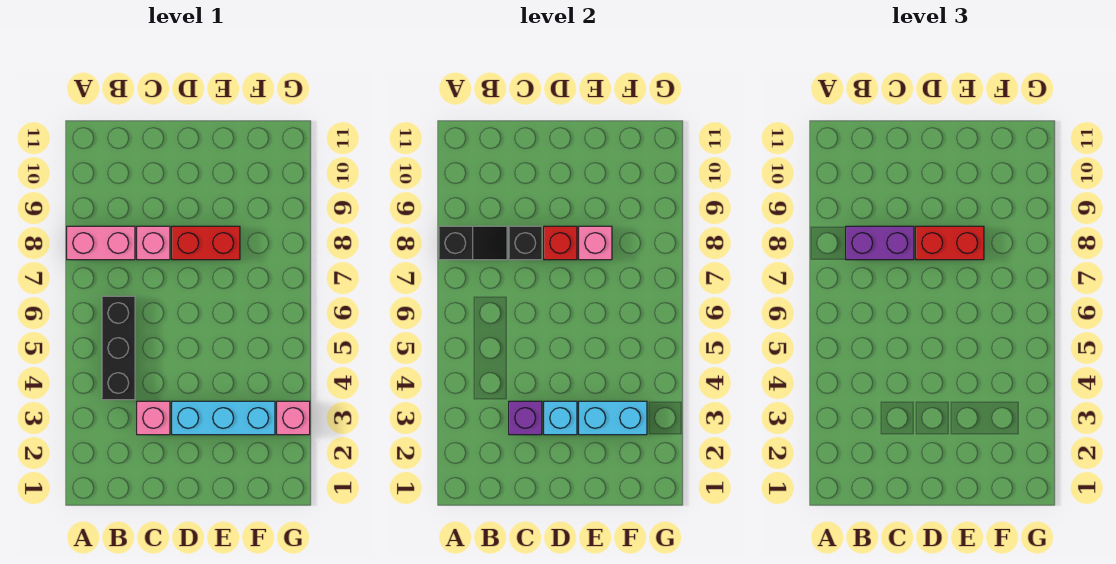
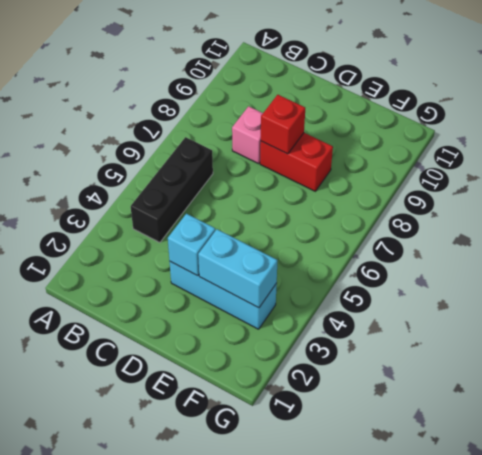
none -> pink brick A8:B8 level 1
none -> pink brick C3 level 1
none -> pink brick G3 level 1

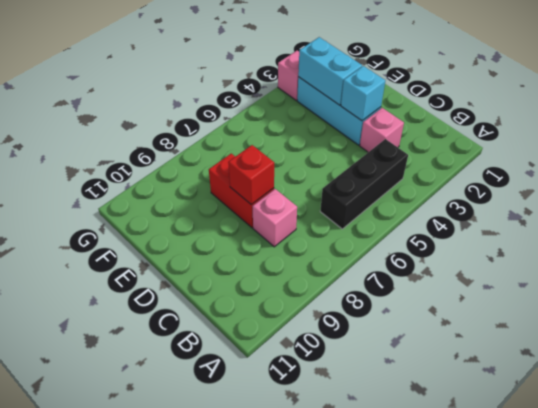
none -> pink brick A8:B8 level 1
none -> black slope A8:B8 level 2 top A
none -> purple brick C3 level 2

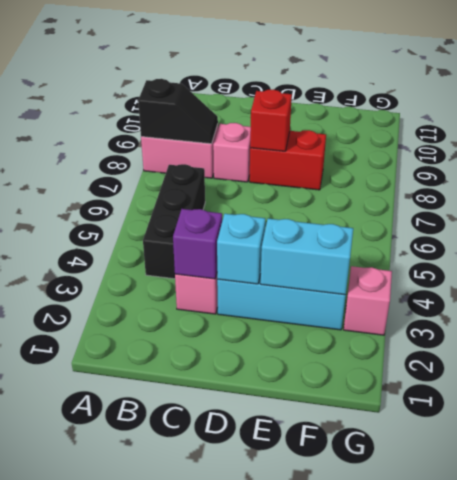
none -> black brick C8 level 2
none -> pink brick E8 level 2
none -> purple brick B8:C8 level 3

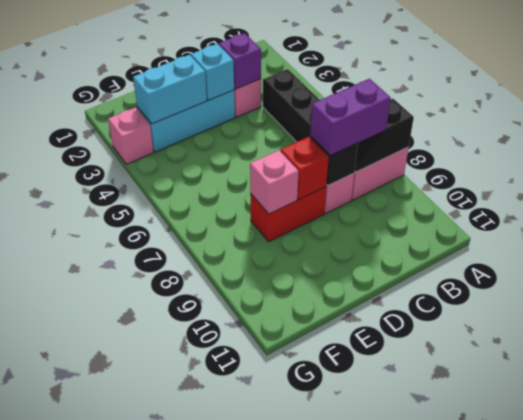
none -> red brick D8:E8 level 3

